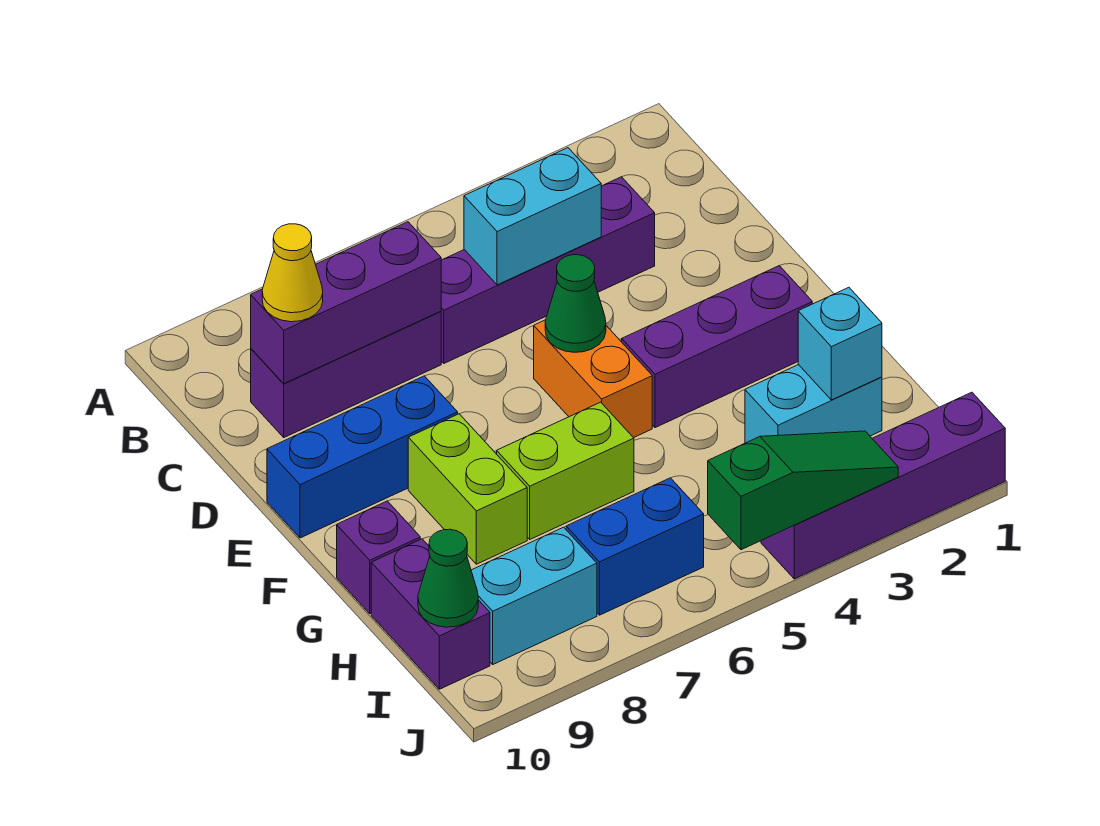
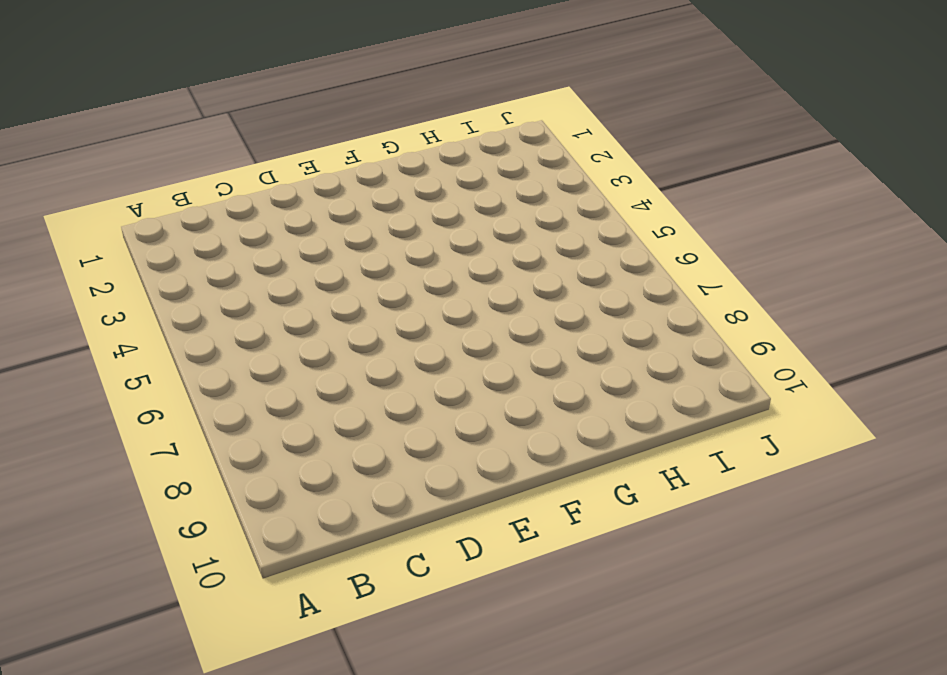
none -> purple brick C3:C6 level 1
none -> purple brick C7:C9 level 1
none -> orange brick E5:F5 level 1

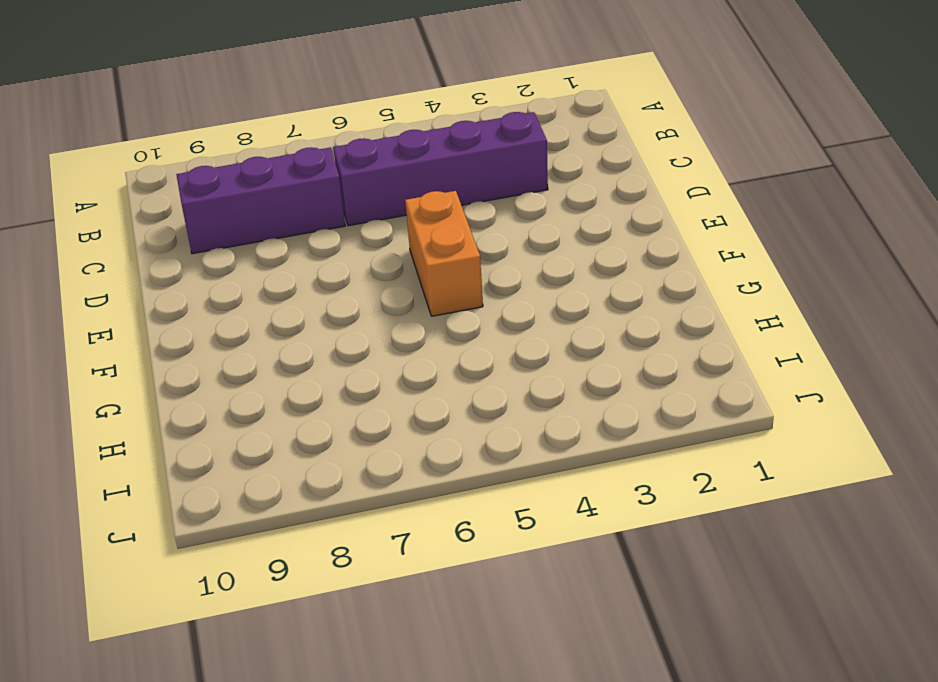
none -> blue brick E8:E10 level 1
none -> purple brick F2:F4 level 1
none -> lime brick F8:G8 level 1

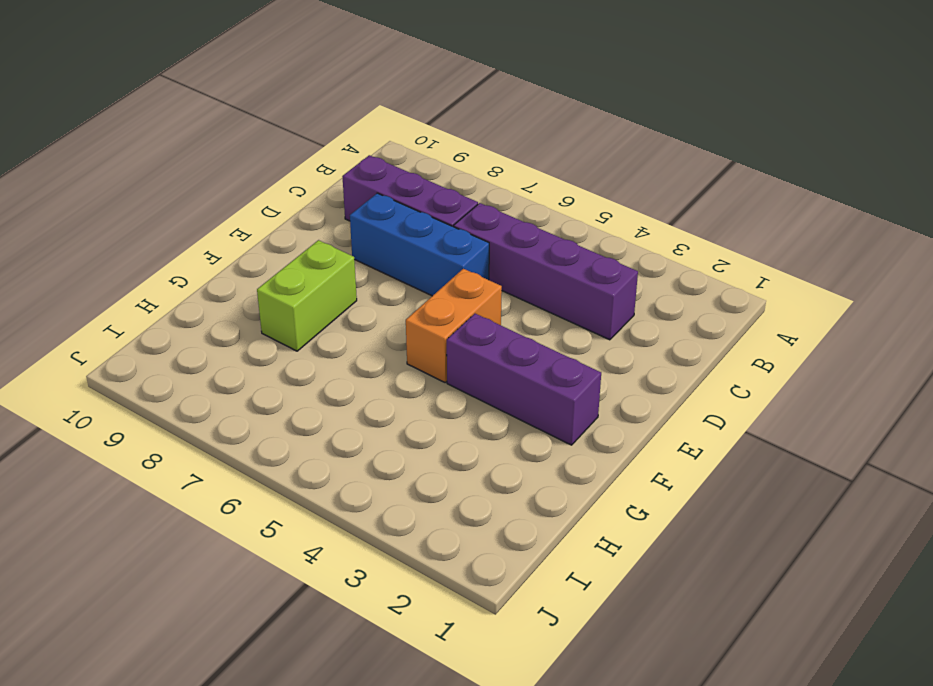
blue brick D6:D8 level 1 -> blue brick E8:E10 level 1
none -> lime brick G6:G7 level 1
none -> purple brick G10 level 1
none -> cyan brick H2:H3 level 1

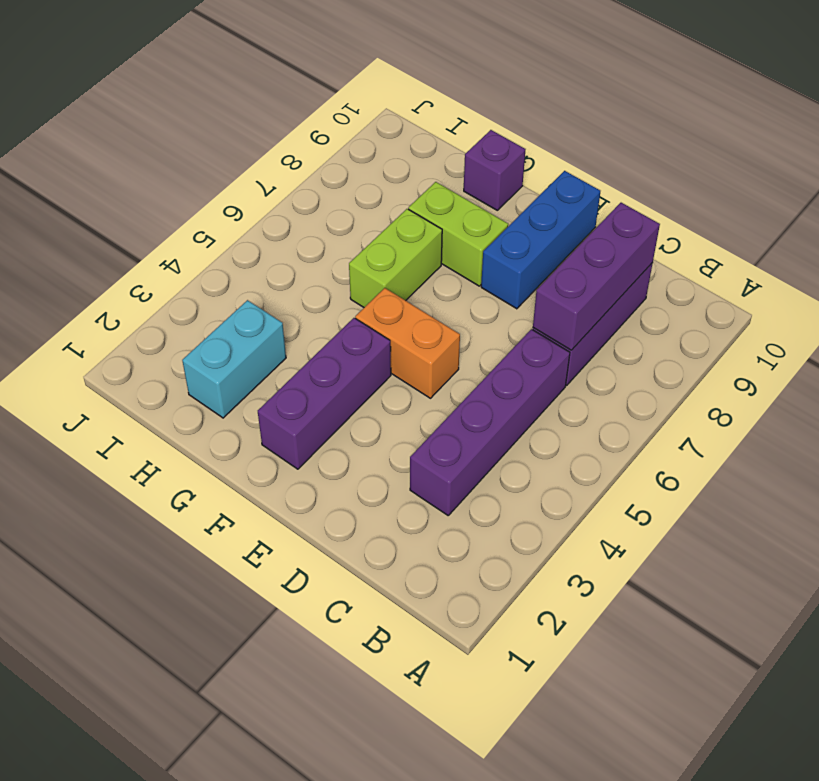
none -> purple brick H10:I10 level 1
none -> blue brick I6:I7 level 1
none -> cyan brick I8:I9 level 1

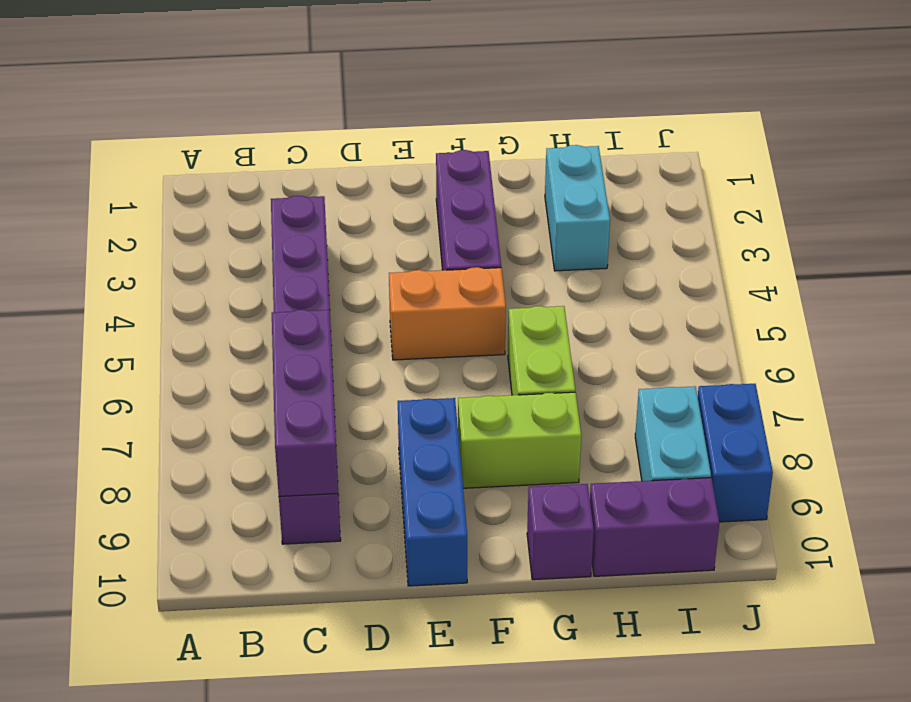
blue brick J8:J9 level 1 -> blue brick I6:I7 level 1
none -> purple brick J1:J4 level 1
none -> cyan brick C4:C5 level 2
none -> green cone E5 level 2

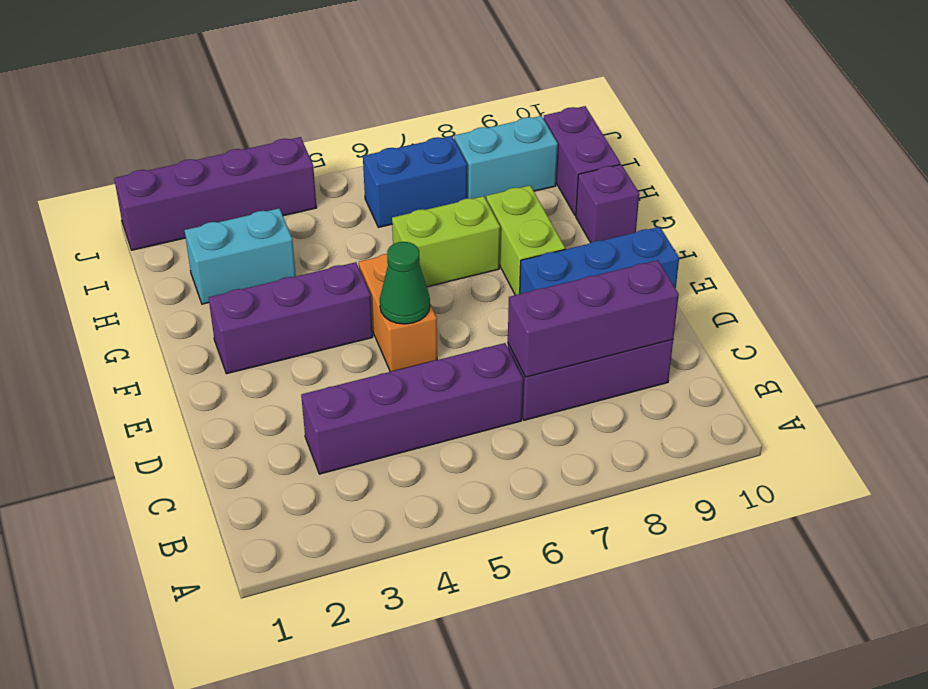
none -> cyan brick C4:C5 level 2
none -> cyan brick H2 level 2
none -> green cone I10 level 2

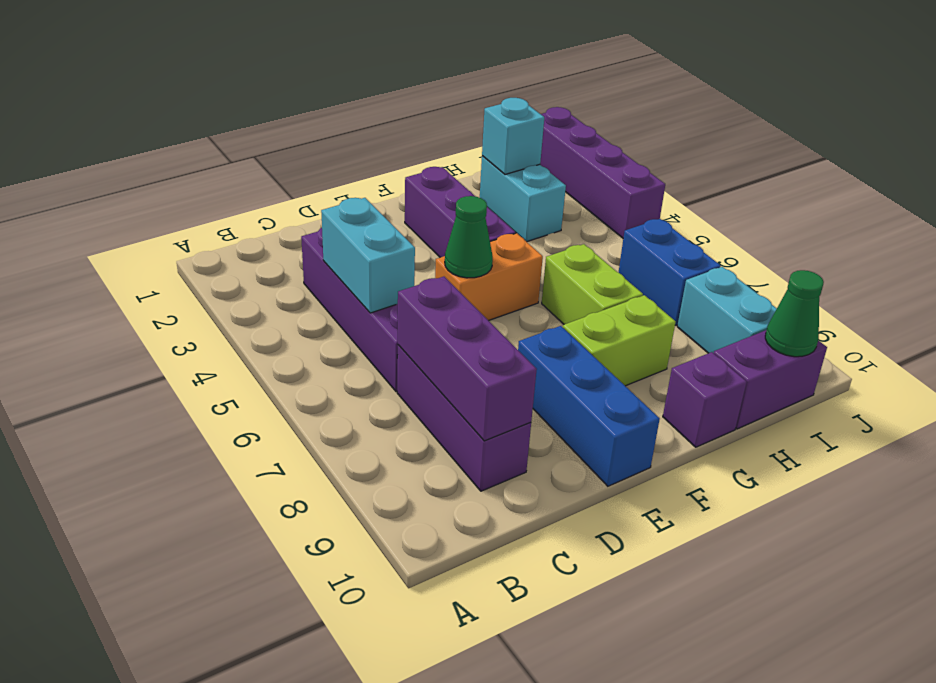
none -> green slope J3:J5 level 2 top 5
none -> yellow cone C9 level 3

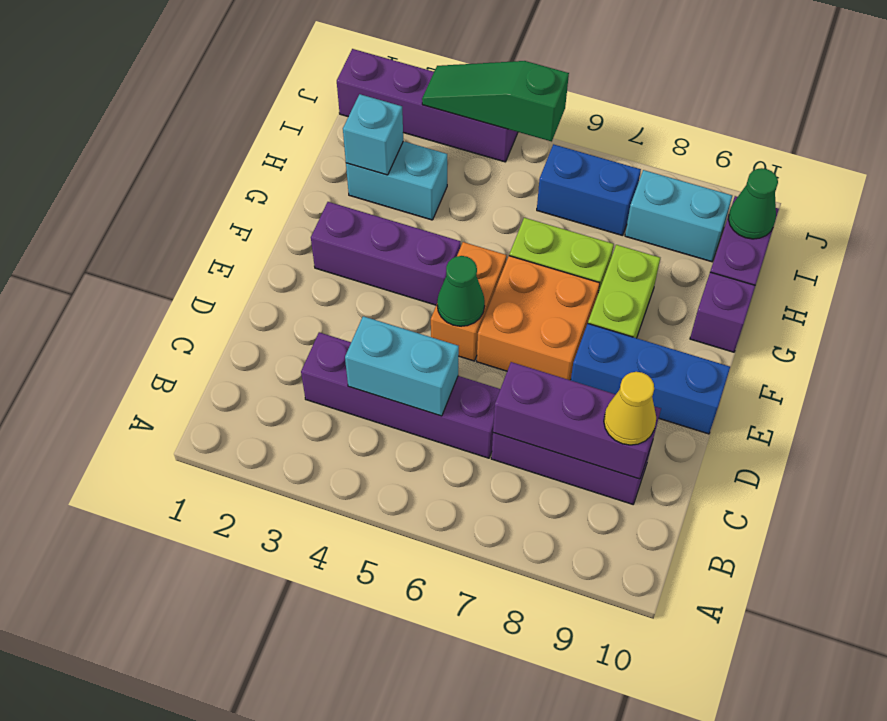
orange brick E6:F7 level 1 -> none

